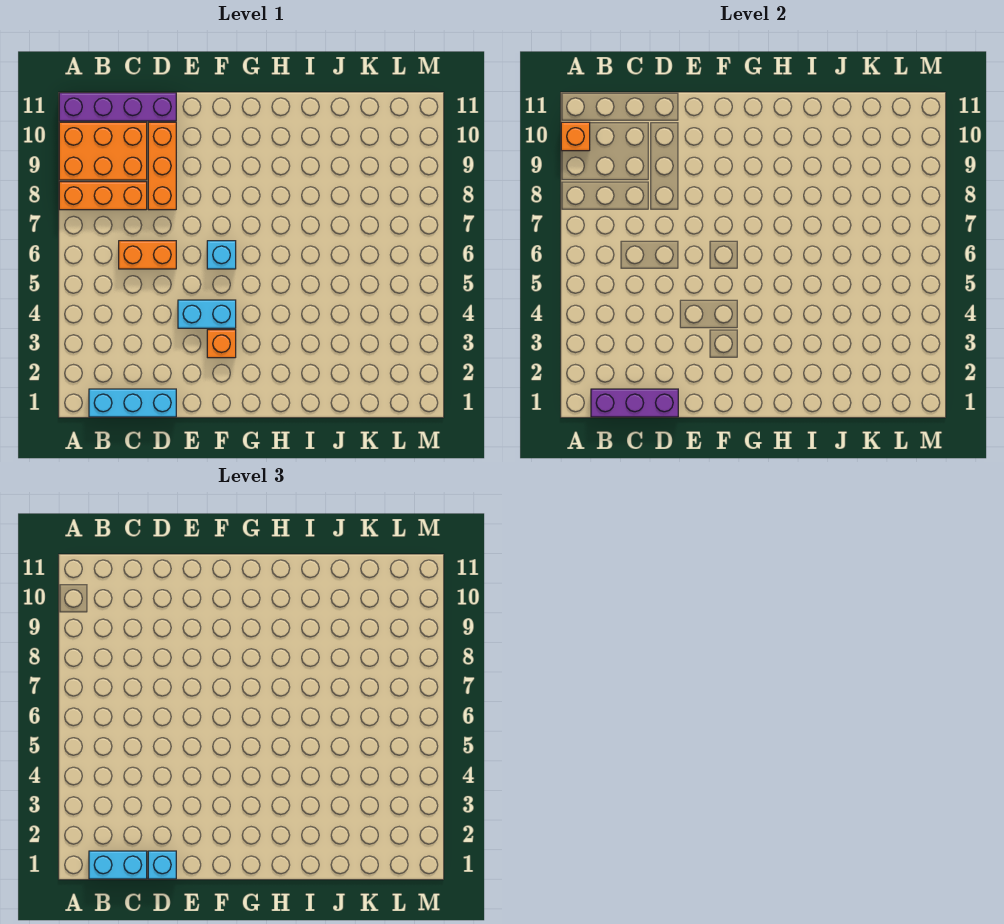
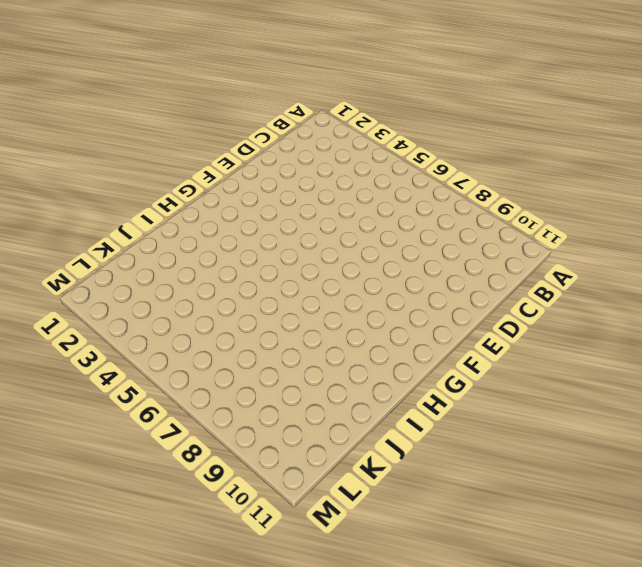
none -> orange brick A8:C8 level 1
none -> orange brick A9:C10 level 1
none -> purple brick A11:D11 level 1

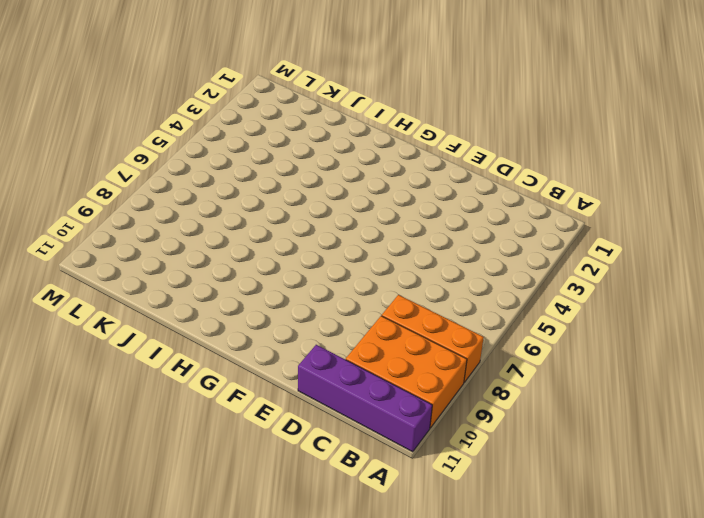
none -> cyan brick B1:D1 level 1
none -> orange brick C6:D6 level 1
none -> orange brick D8:D10 level 1

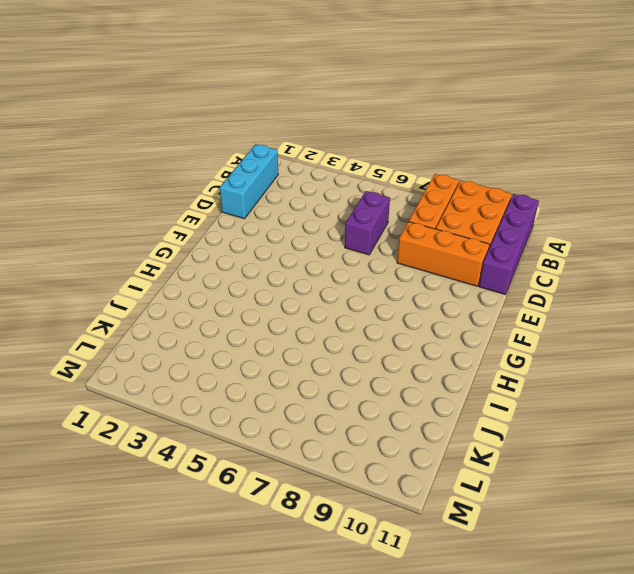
purple brick C6:D6 level 1 -> orange brick C6:D6 level 1
none -> cyan brick E4:F4 level 1
none -> orange brick F3 level 1
none -> cyan brick F6 level 1

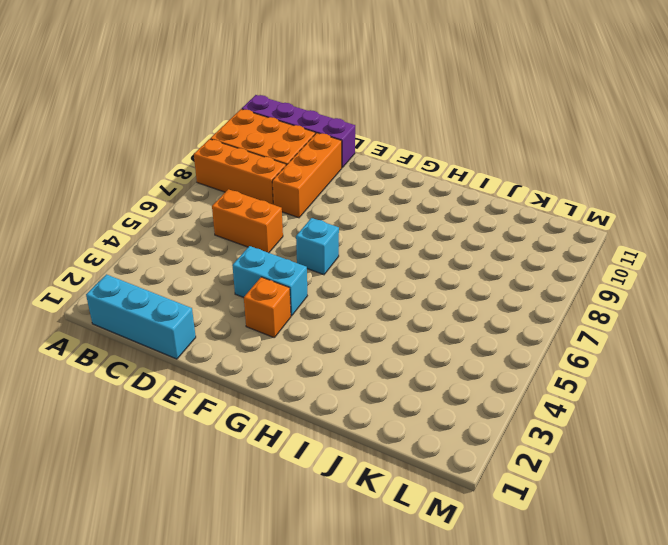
none -> orange brick A10 level 2
none -> purple brick B1:D1 level 2
none -> cyan brick B1:C1 level 3

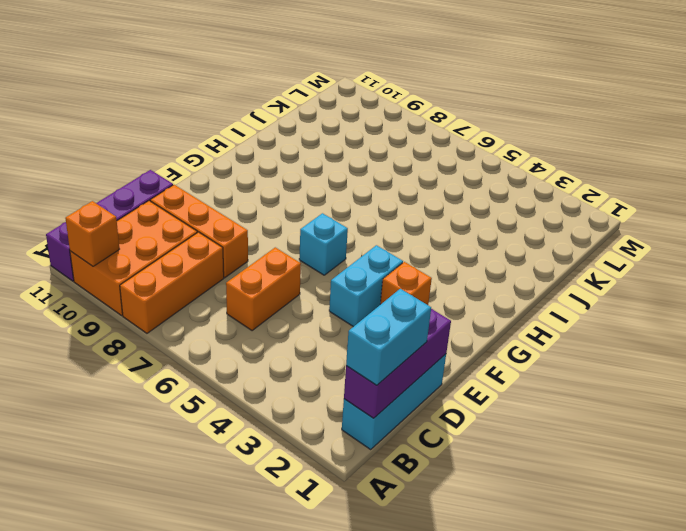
none -> cyan brick D1 level 3

